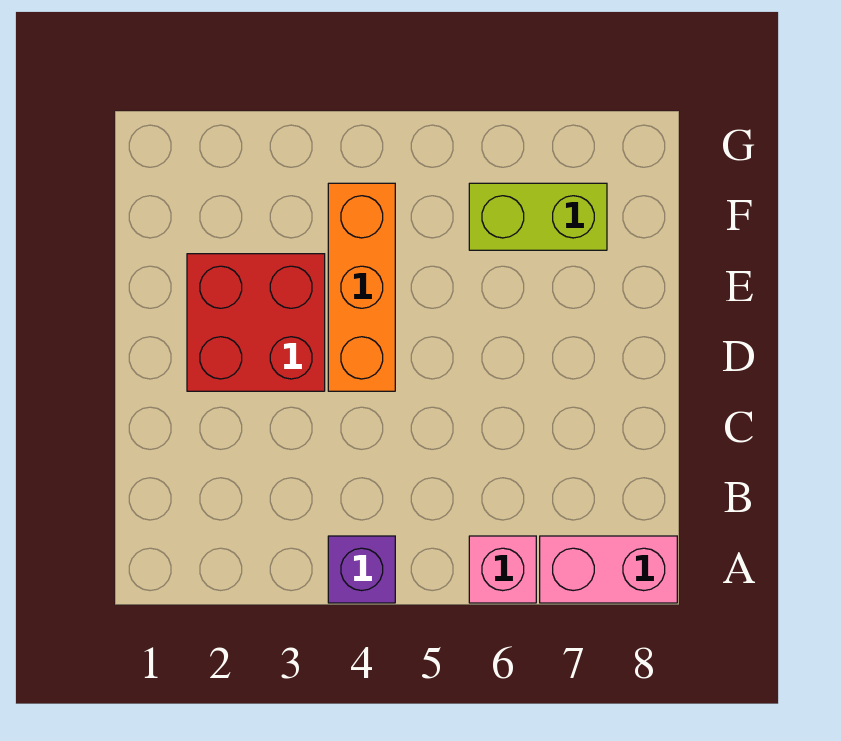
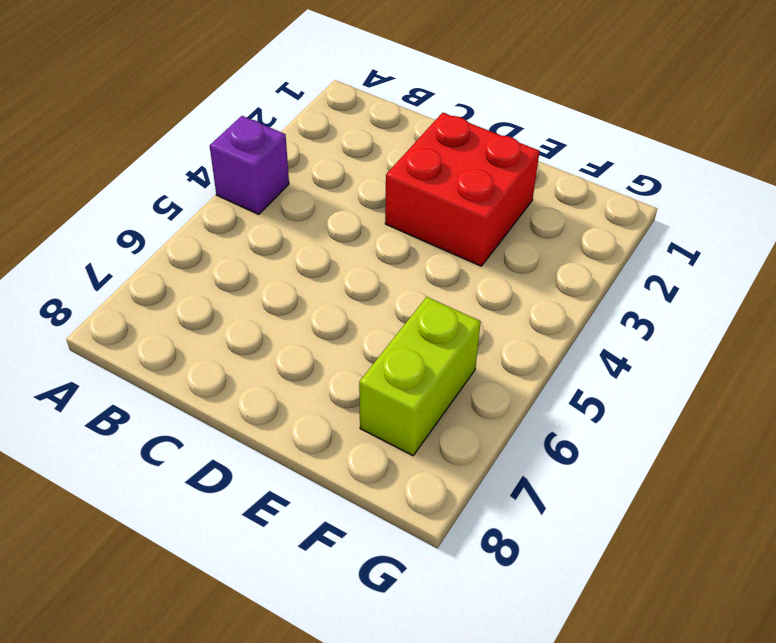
none -> pink brick A6 level 1
none -> pink brick A7:A8 level 1

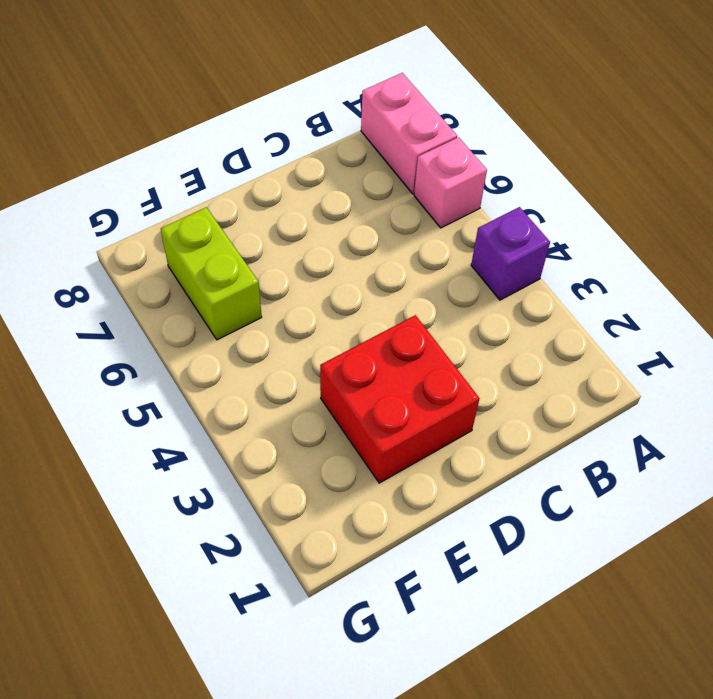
none -> orange brick D4:F4 level 1

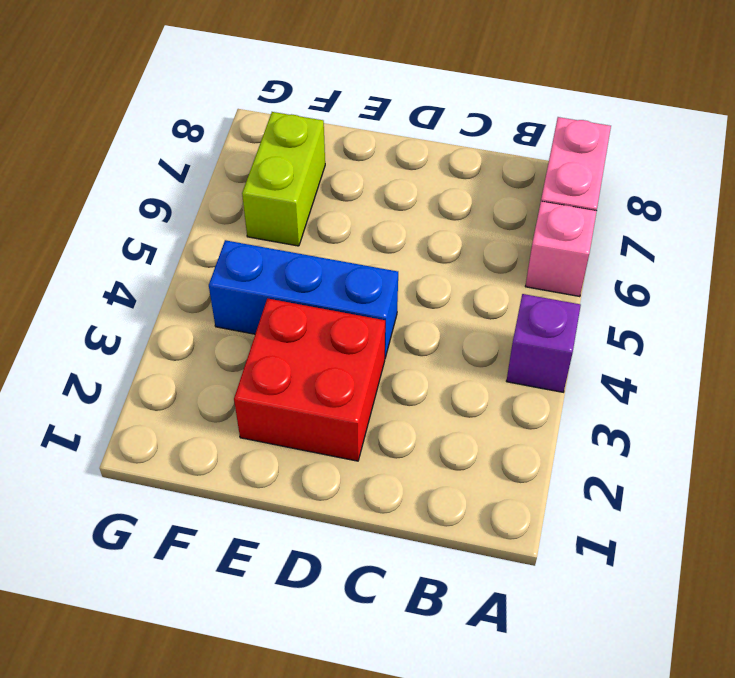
blue brick D4:F4 level 1 -> orange brick D4:F4 level 1

